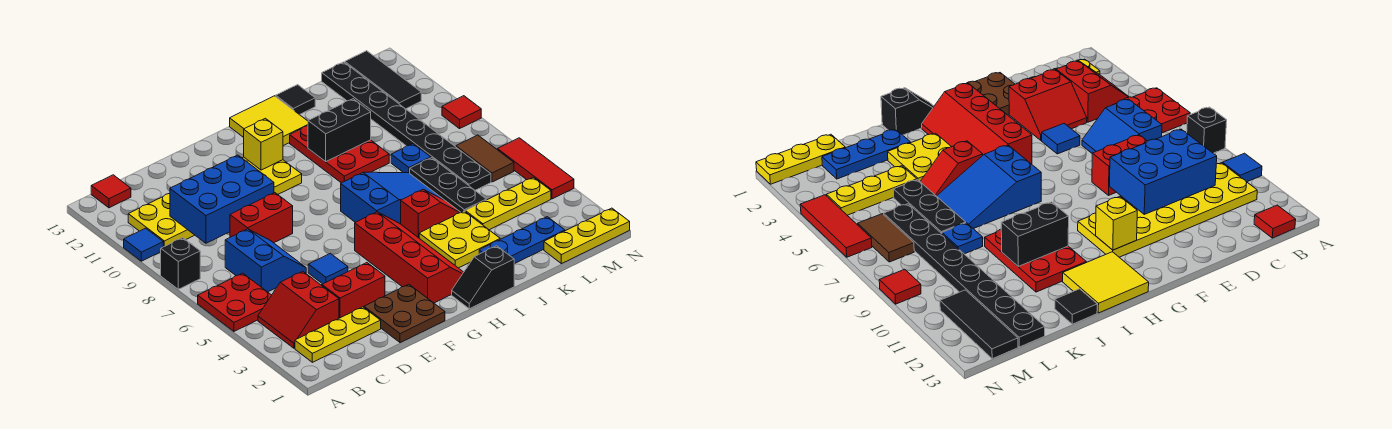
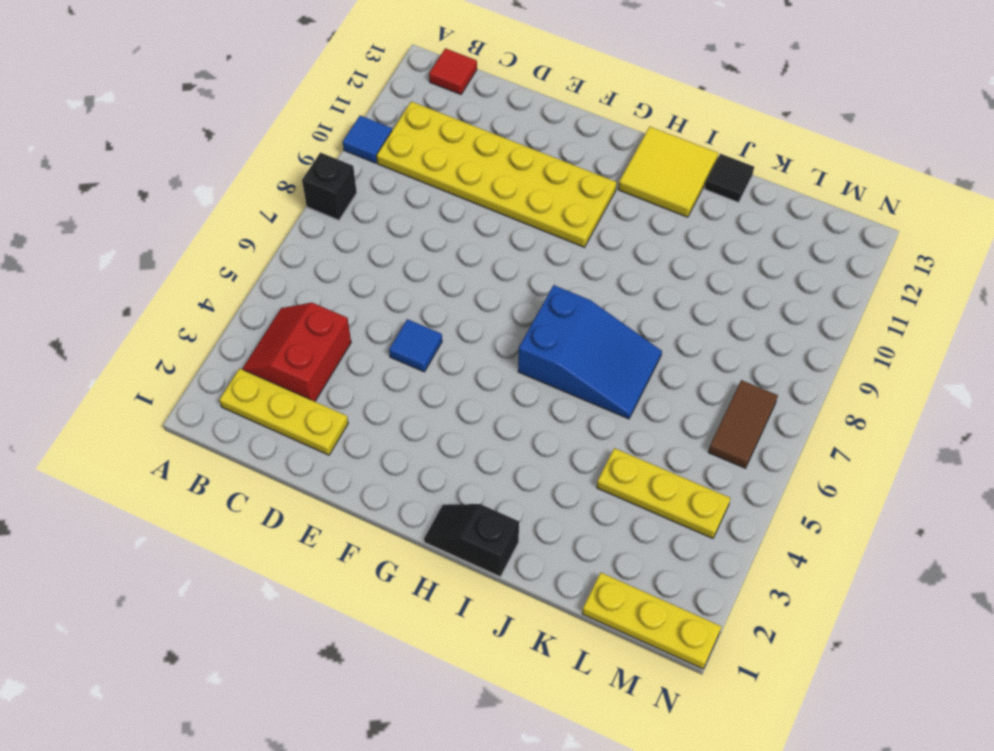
none -> red plate A5:B6 level 1
none -> blue slope C6:D7 level 1 top C
none -> red slope D3:E4 level 1 top 3
none -> red brick D8:E8 level 1

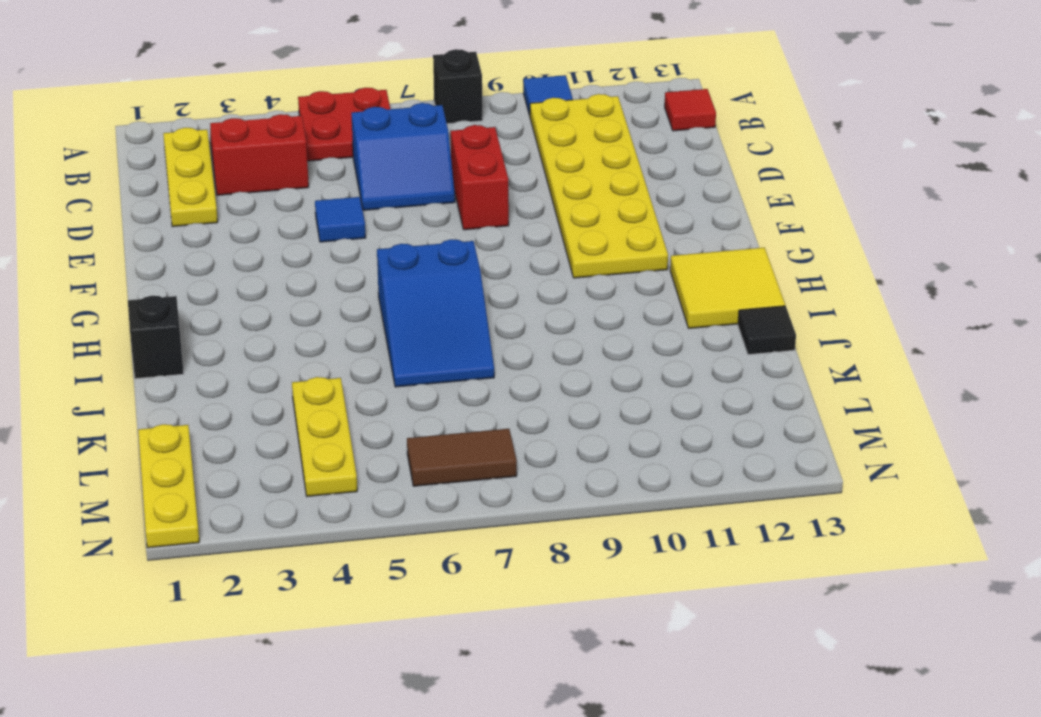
none -> red slope D3:E4 level 1 top 3
none -> brown plate E1:F2 level 1
none -> red slope G2:H5 level 1 top G
none -> yellow plate I3:J4 level 1

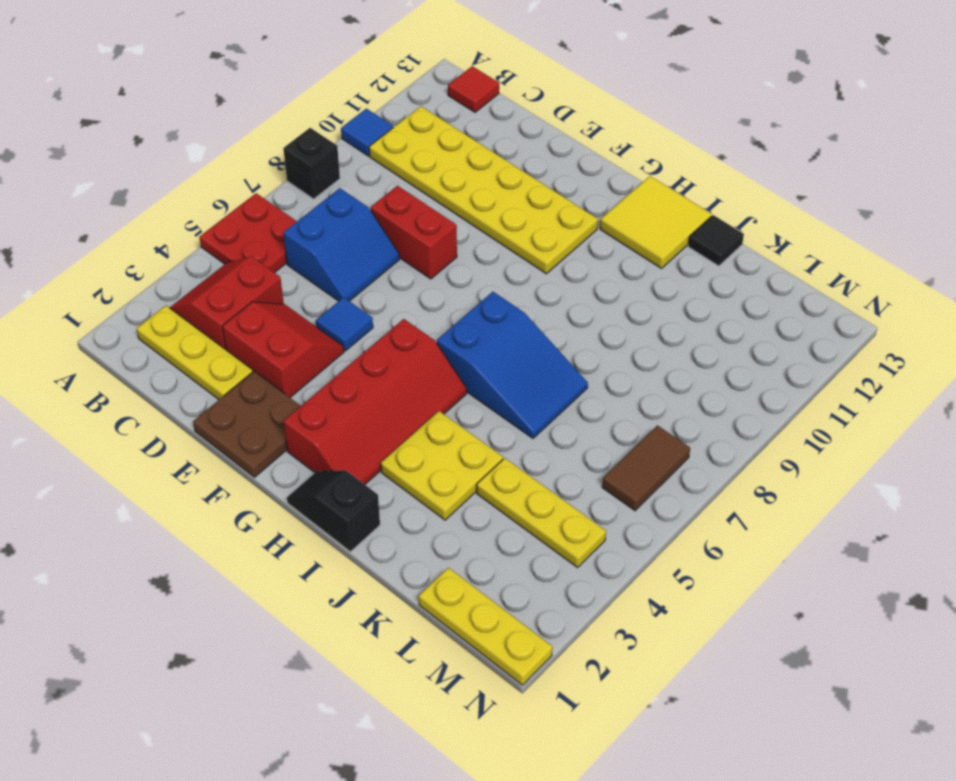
none -> red slope I5:J5 level 1 top I
none -> red plate I9:J11 level 1
none -> blue plate J2:L2 level 1
none -> black plate K5:K7 level 1

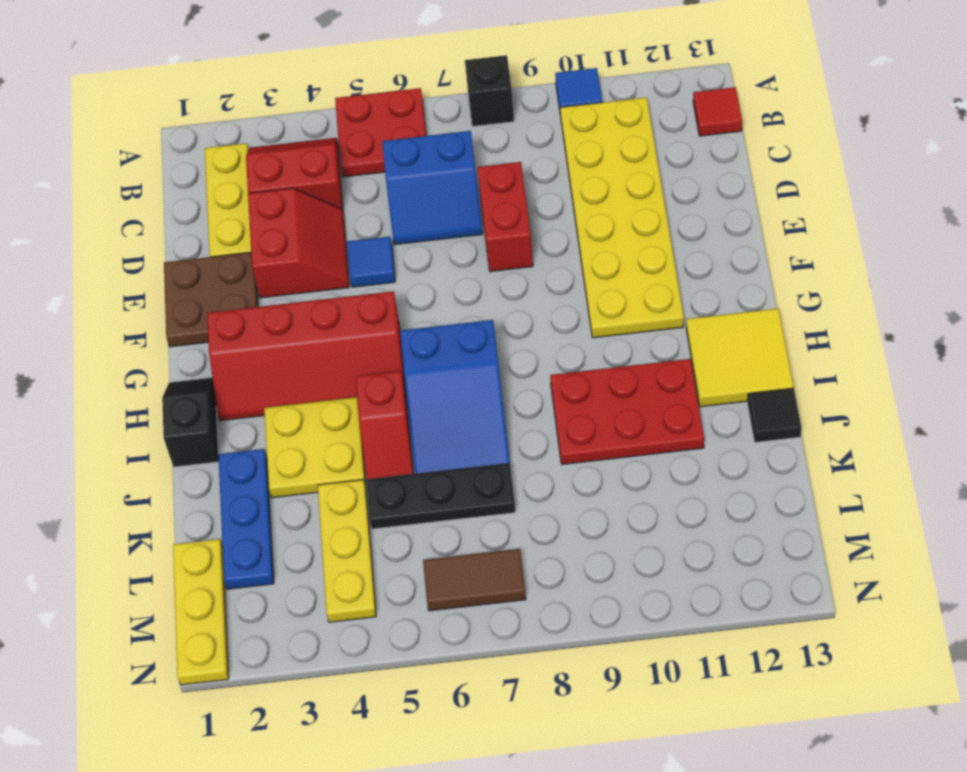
none -> blue plate K8 level 1
none -> black plate L6:L13 level 1
none -> black tile M11:M13 level 1
none -> red tile N4:N6 level 1

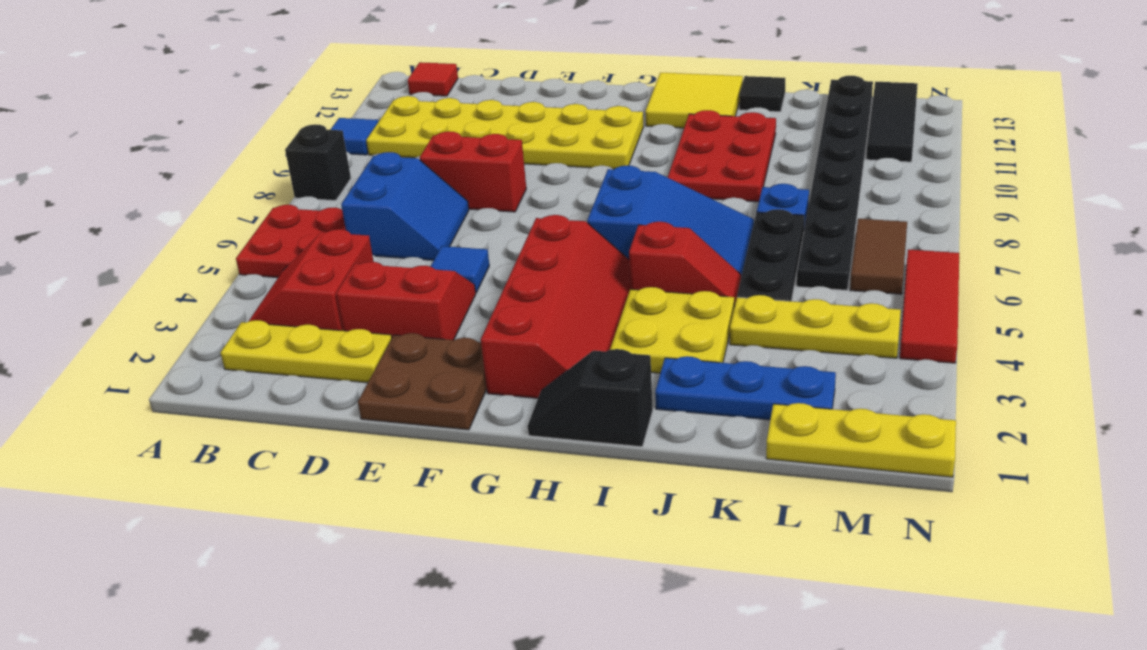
none -> red tile N9 level 1
none -> blue brick C9:E10 level 2
none -> yellow brick G11 level 2
none -> black brick I10:J10 level 2

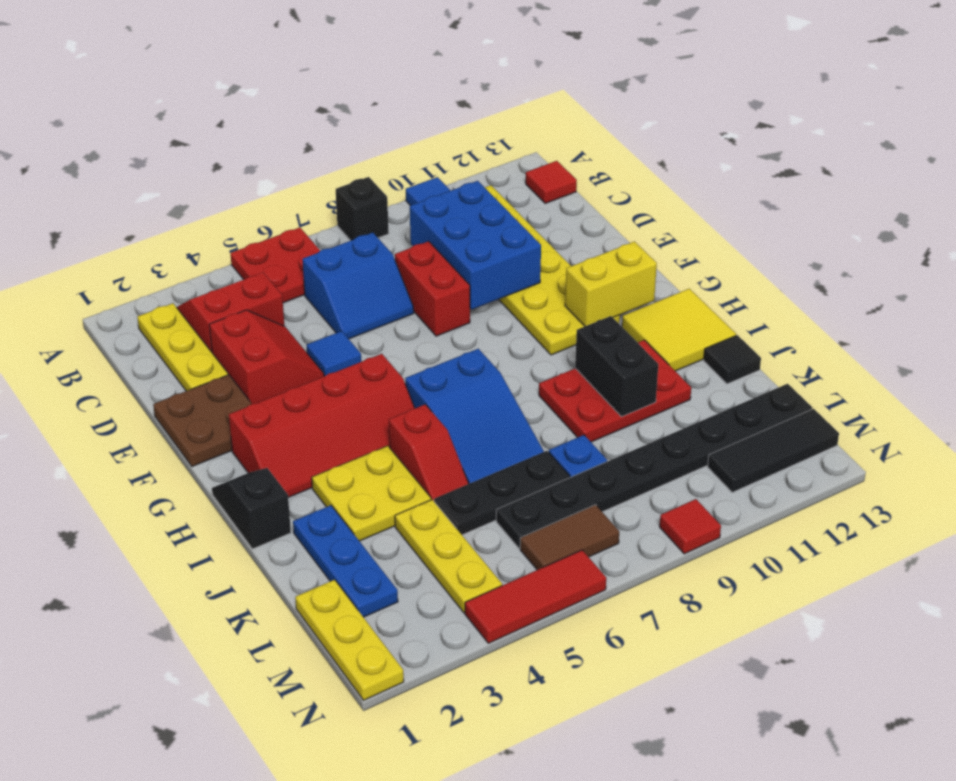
yellow brick G11:G12 level 2 -> yellow brick G11 level 2

